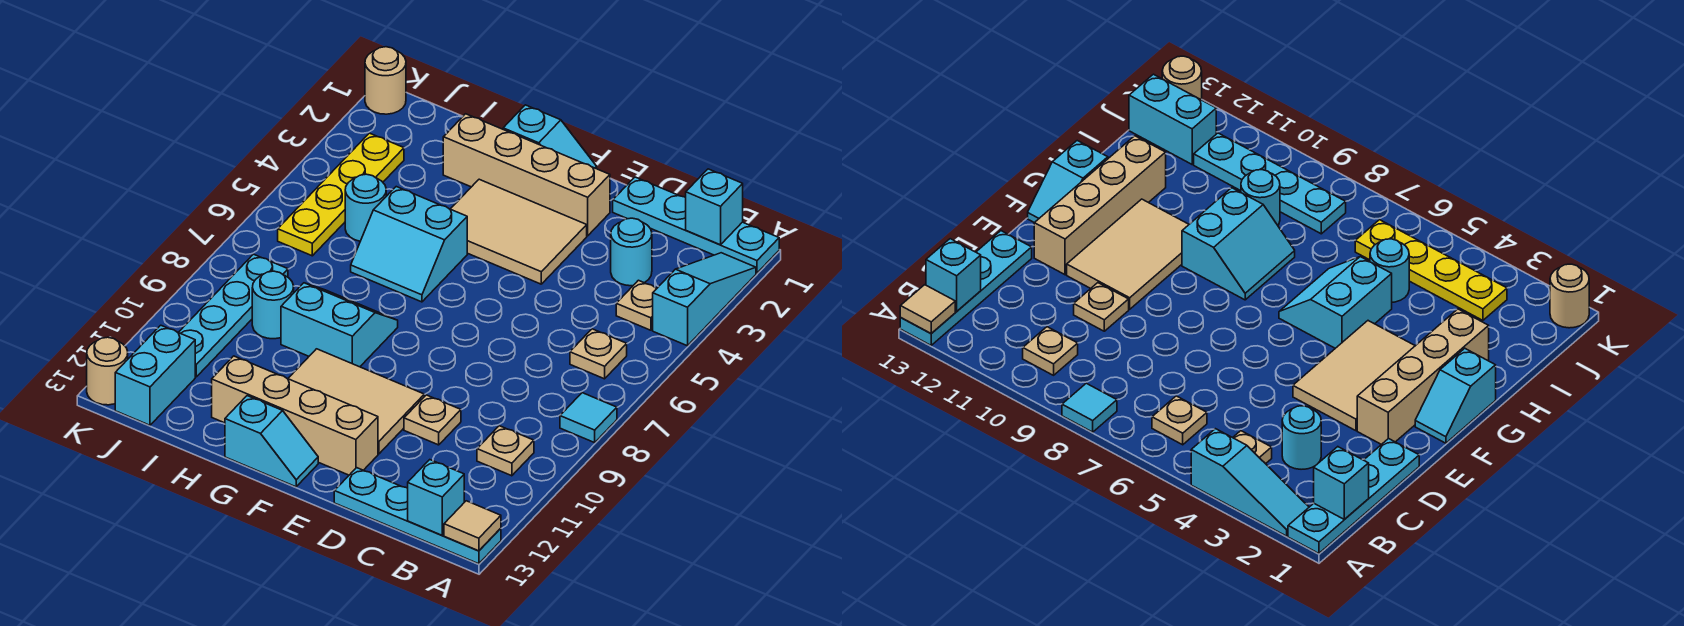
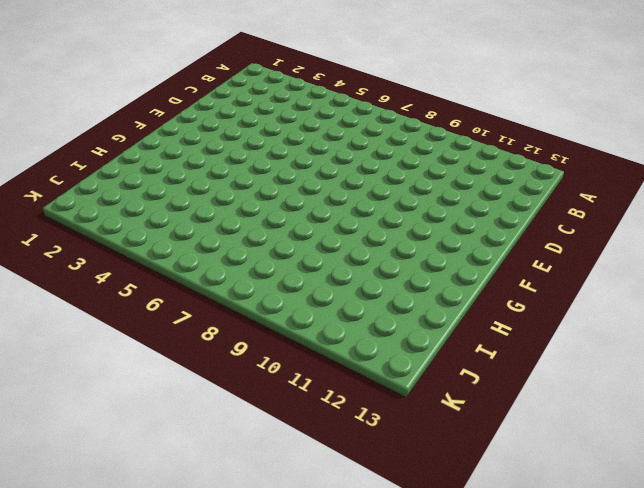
none -> cyan plate A1:D1 level 1
none -> cyan slope A2:A4 level 1 top 4
none -> cyan tile A8 level 1

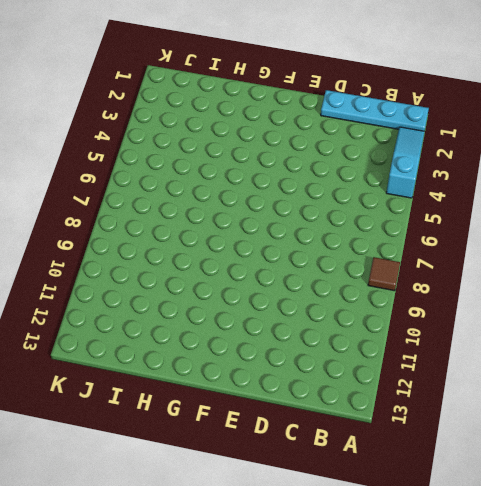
brown tile A8 level 1 -> cyan tile A8 level 1
none -> cyan plate A13:D13 level 1
none -> tan plate B4 level 1
none -> tan plate B6 level 1

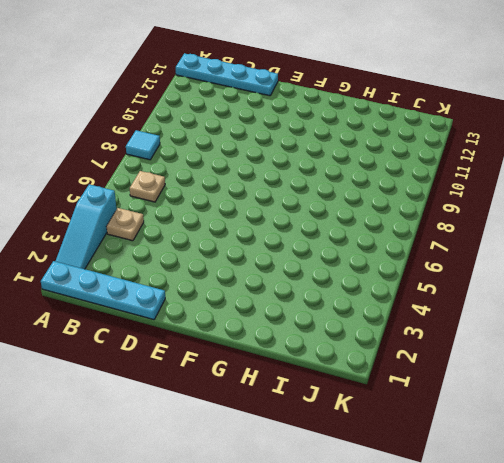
none -> tan plate B10 level 1
none -> cyan round brick C3 level 1
none -> tan plate D10 level 1

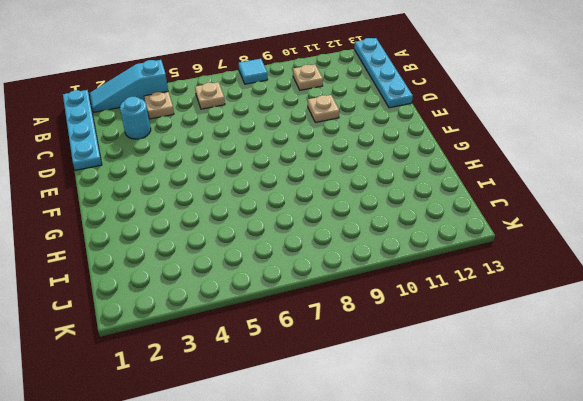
none -> tan brick E2:H2 level 1
none -> tan tile E3:G4 level 1
none -> tan tile E10:G11 level 1

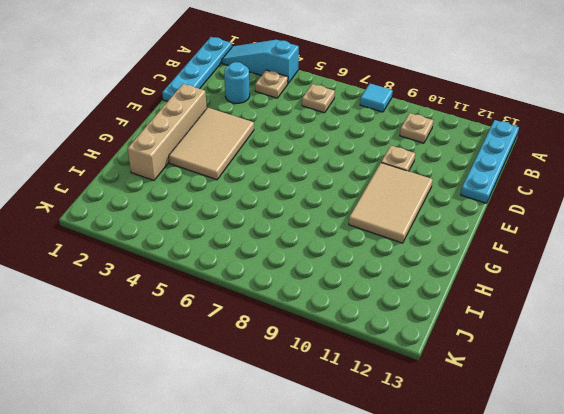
none -> tan brick E12:H12 level 1
none -> cyan slope F1:G1 level 1 top G
none -> cyan slope F13:G13 level 1 top G

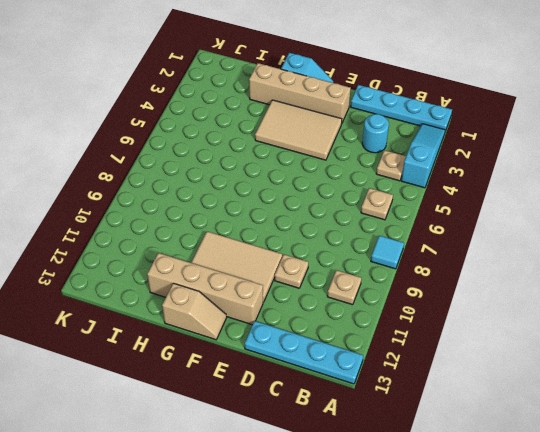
tan slope F13:G13 level 1 top G -> cyan slope F13:G13 level 1 top G
none -> cyan slope G5:H6 level 1 top 5
none -> cyan slope G8:H9 level 1 top 9
none -> cyan round brick I5 level 1

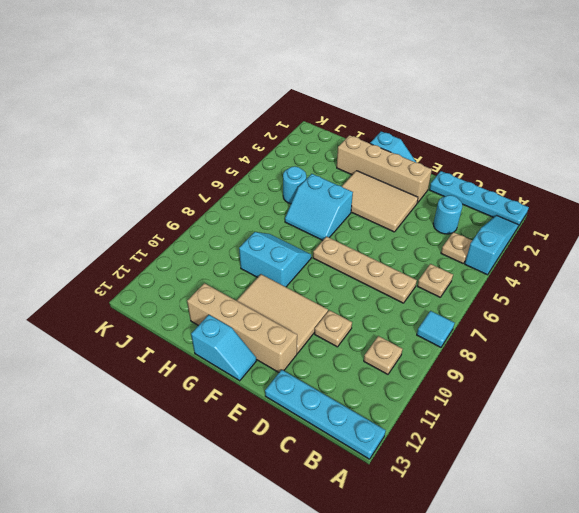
tan plate C7:F7 level 1 -> none
none -> cyan round brick I9 level 1
none -> yellow plate J3:J6 level 1
none -> cyan plate J8:J11 level 1

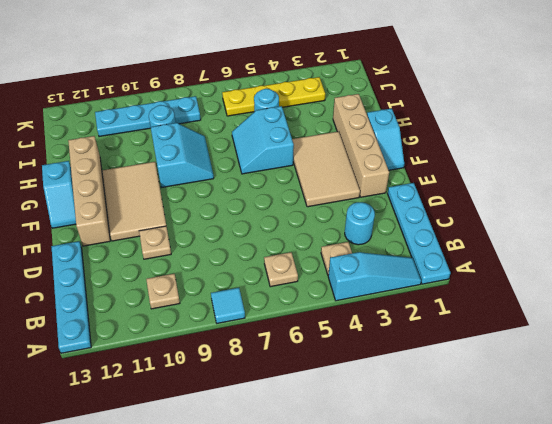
none -> cyan brick J12:J13 level 1
none -> tan round brick K1 level 1
none -> tan round brick K13 level 1

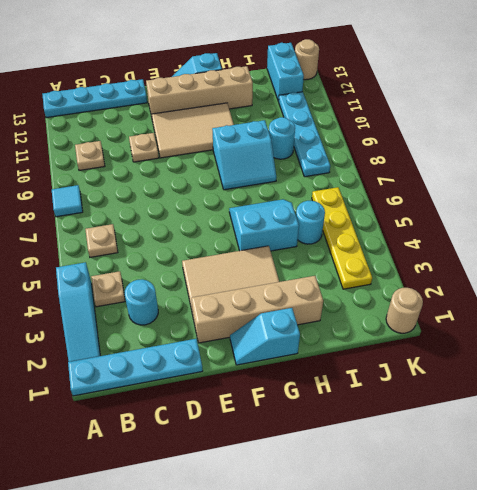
none -> tan tile A13 level 2
none -> cyan brick B1 level 2
none -> cyan brick B13 level 2

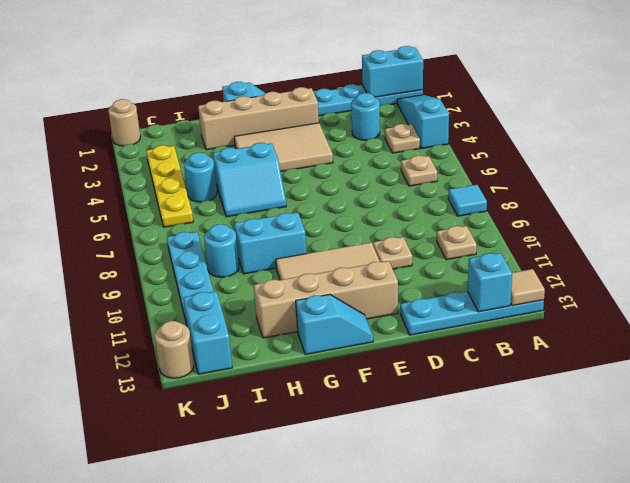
cyan brick A1:B1 level 2 -> cyan brick B1 level 2

